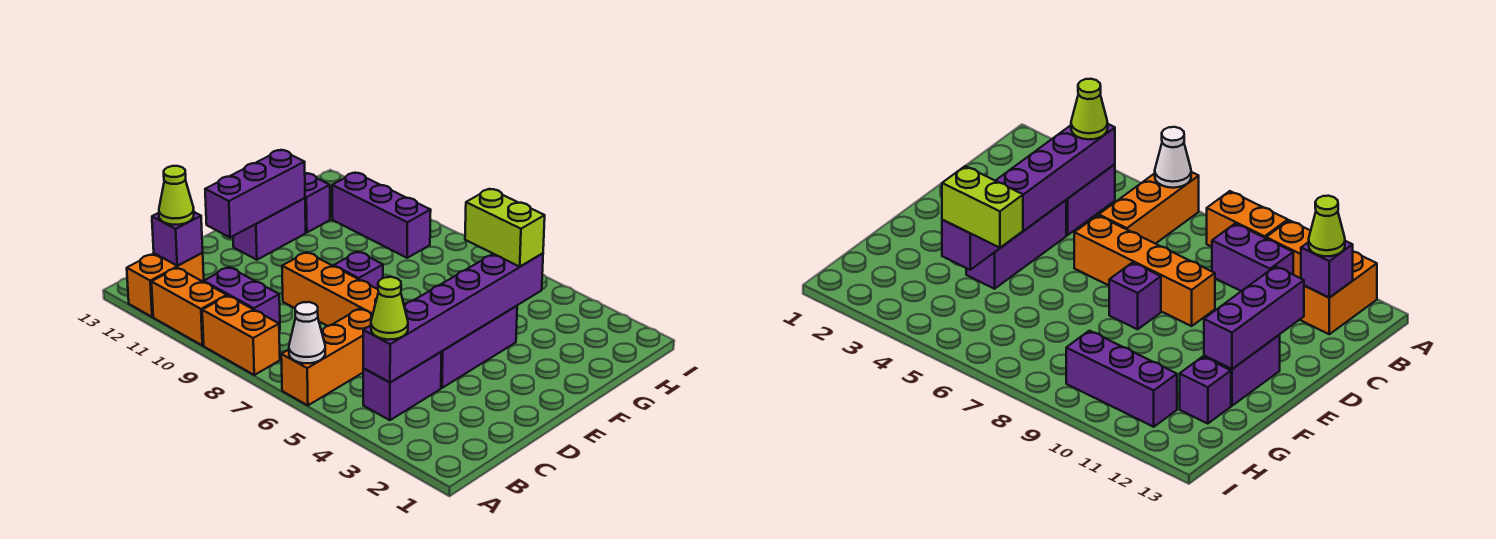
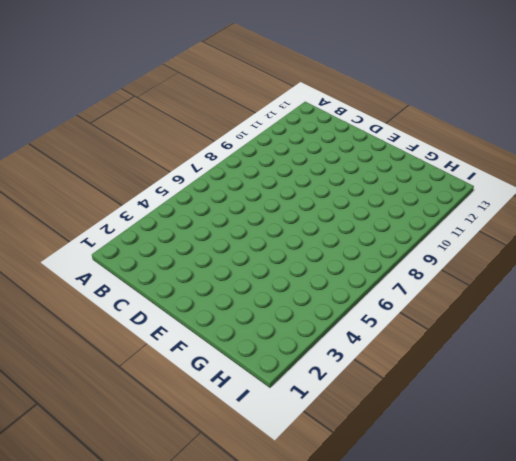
none -> orange brick A6:C6 level 1
none -> orange brick A8:A9 level 1
none -> orange brick A10:A11 level 1

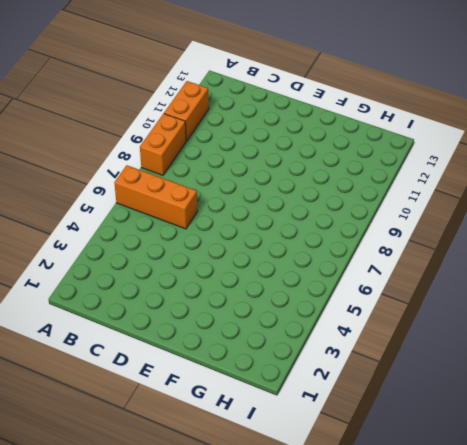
none -> orange brick A12:B12 level 1
none -> purple brick B4:C4 level 1
none -> purple brick B9:B10 level 1

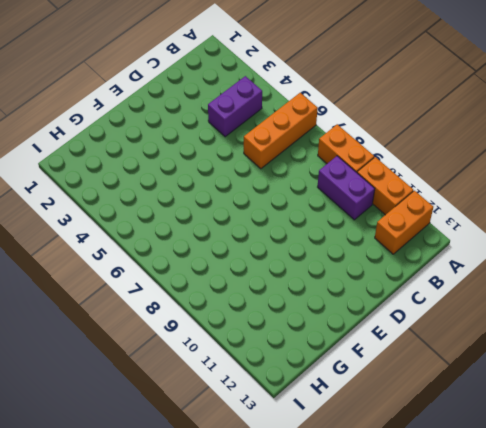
none -> purple brick D4:F4 level 1
none -> orange brick D6:D9 level 1
none -> purple brick E8 level 1

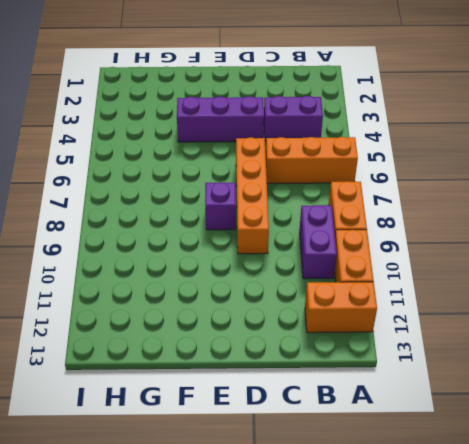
none -> purple brick E12:F12 level 1
none -> purple brick G12 level 1
none -> purple brick H9:H11 level 1

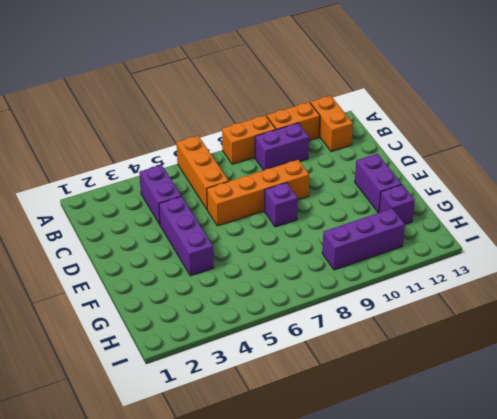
none -> white cone A6 level 2
none -> purple brick B4:G4 level 2
none -> purple brick B12 level 2

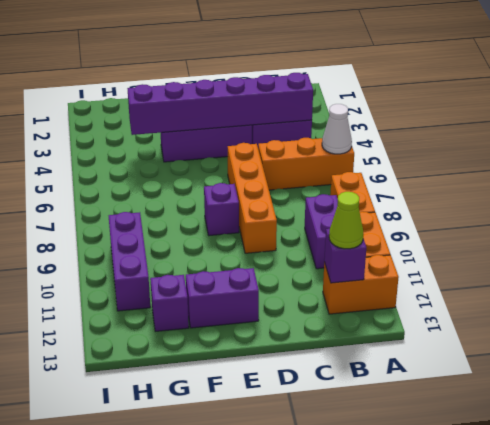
none -> purple brick D12:F12 level 2
none -> lime cone B4 level 3
none -> lime brick G4:G5 level 3

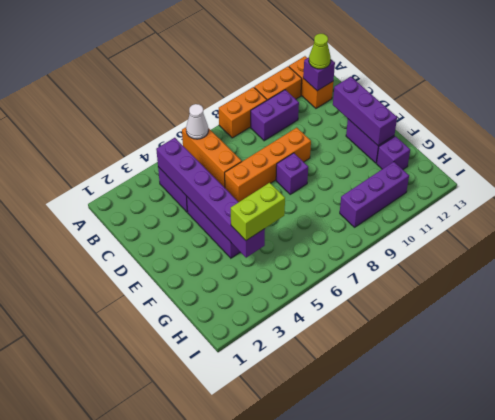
none -> lime cone B4 level 3

